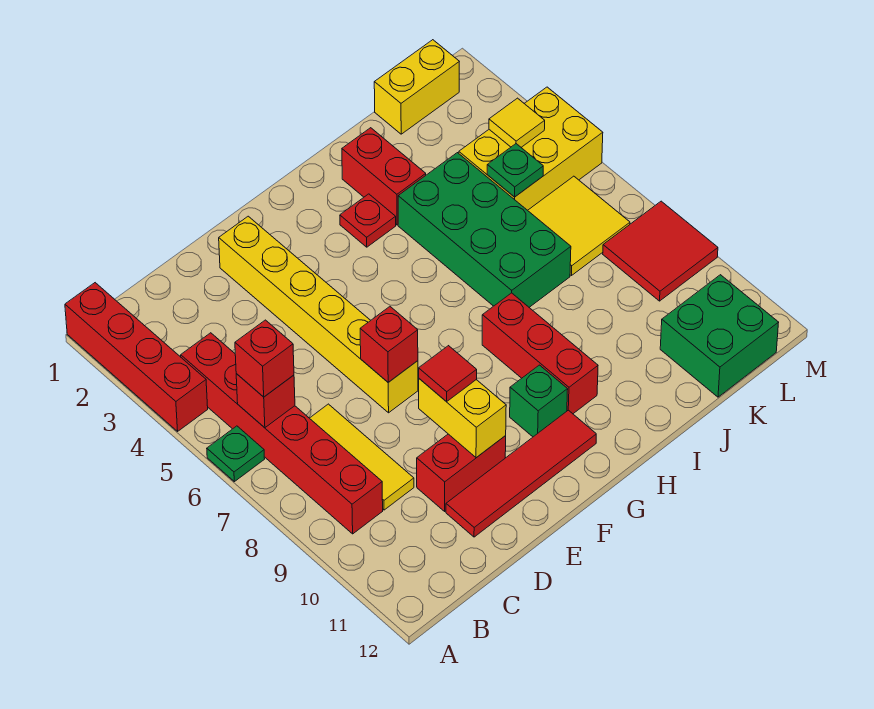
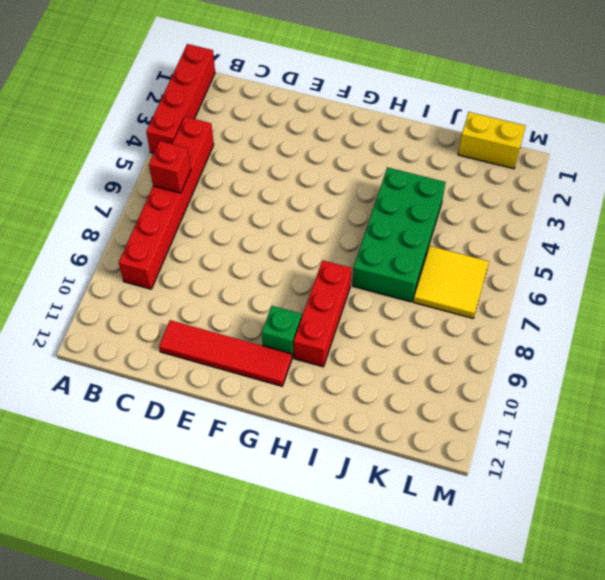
none -> green plate A6 level 1
none -> yellow tile C7:C9 level 1
none -> red brick D10:E10 level 1

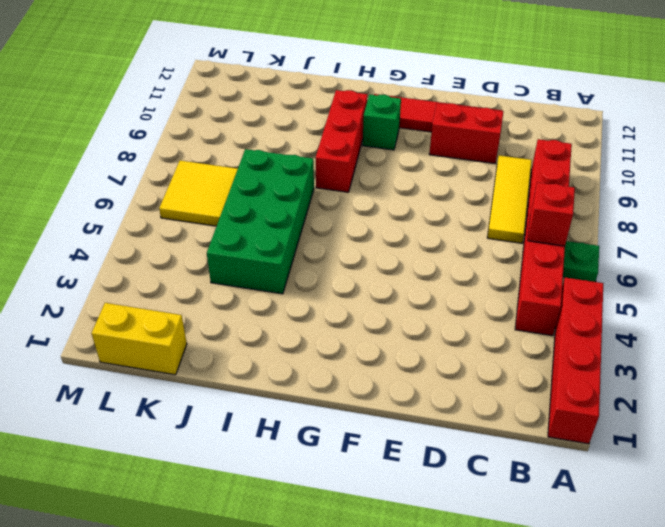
none -> yellow brick E2:E7 level 1
none -> red plate H3 level 1
none -> red brick I2:I3 level 1

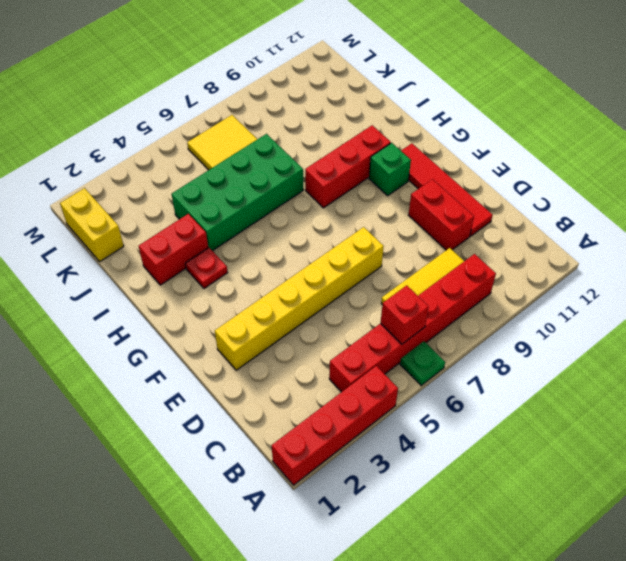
none -> yellow brick K4:M5 level 1
none -> green brick K11:L12 level 1
none -> red tile L8:M9 level 1

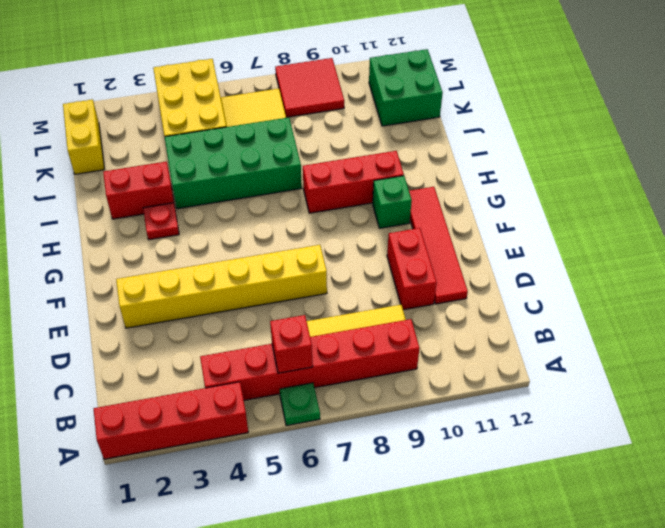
none -> red brick E7 level 2
none -> yellow brick E9:E10 level 2
none -> green plate K5 level 2

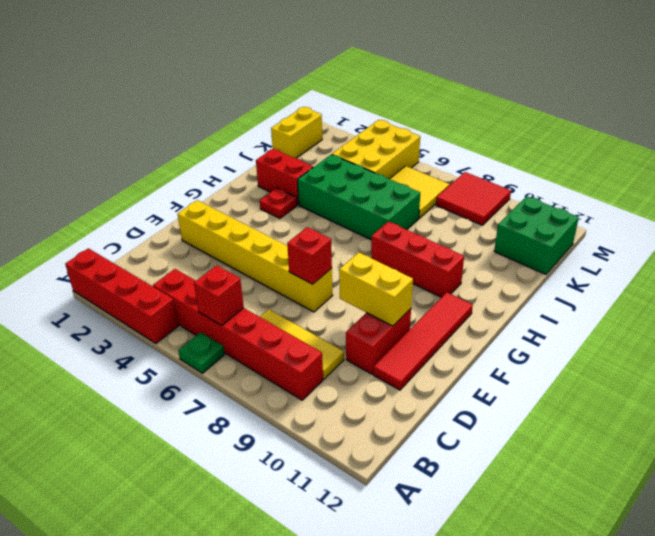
none -> green brick G10 level 1
none -> green plate K5 level 2
none -> yellow tile L4 level 2

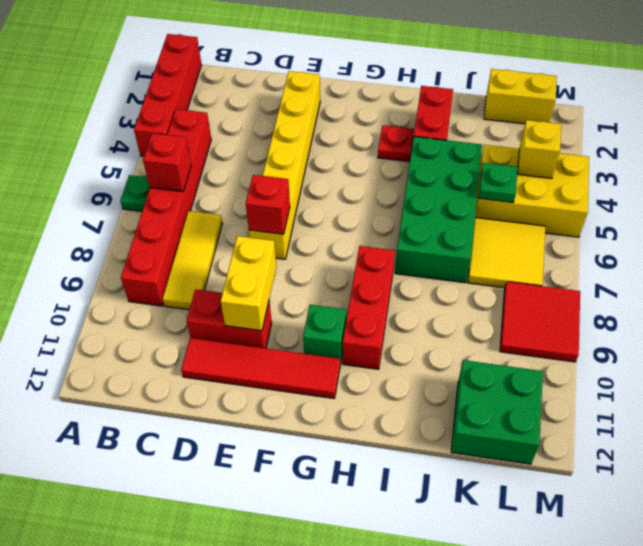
yellow brick L4 level 2 -> yellow tile L4 level 2
none -> red brick B6 level 3
none -> red tile E9 level 3

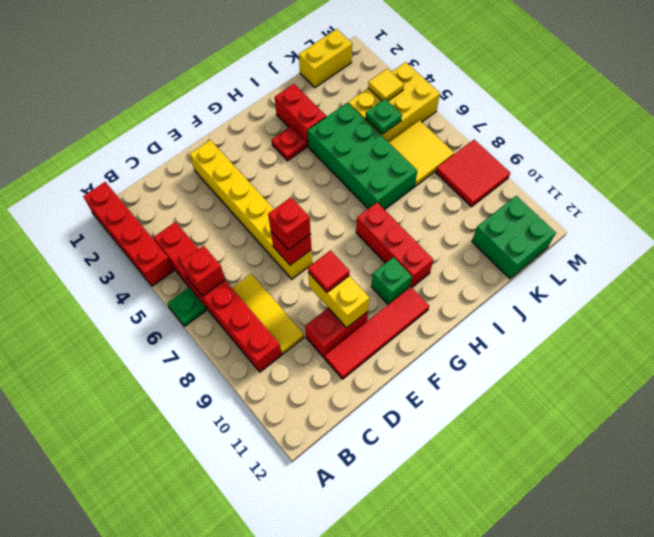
red brick E7 level 3 -> red brick B6 level 3

